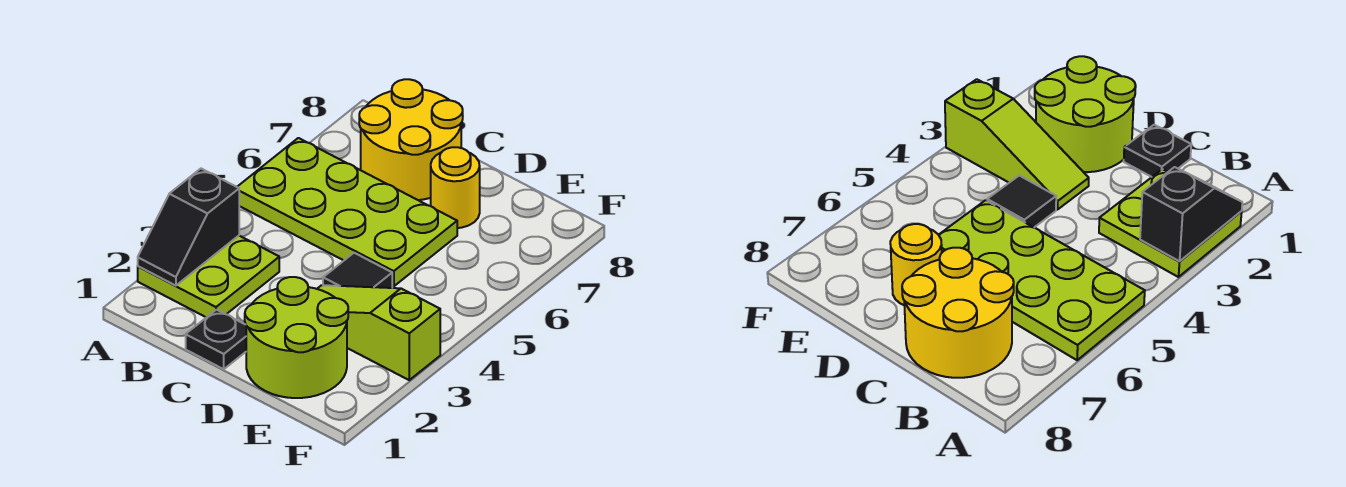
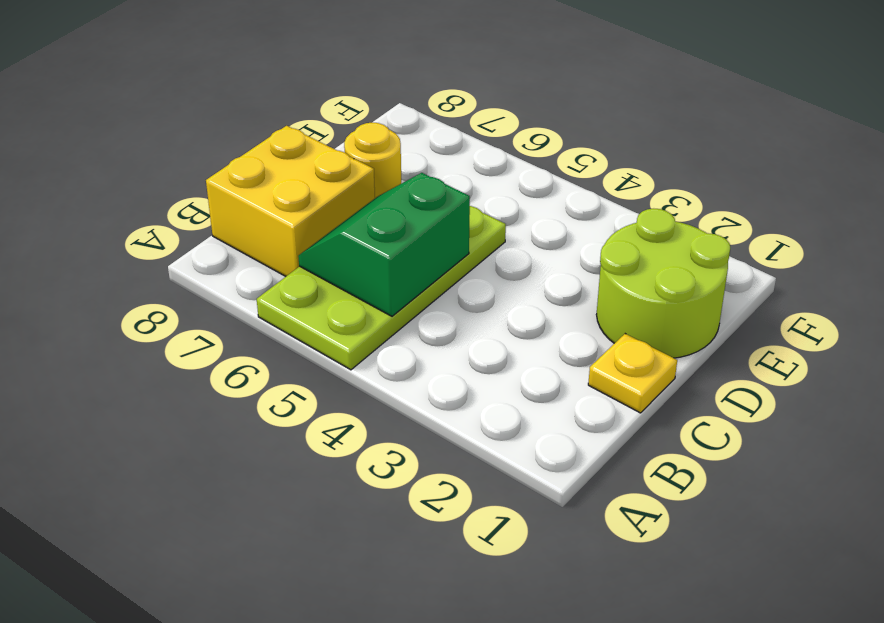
green slope B5:C6 level 2 top 5 -> none
yellow brick B7:C8 level 1 -> yellow round brick B7:C8 level 1
yellow plate C1 level 1 -> black plate C1 level 1
none -> lime plate A2:B3 level 1
none -> lime slope D3:F3 level 1 top F

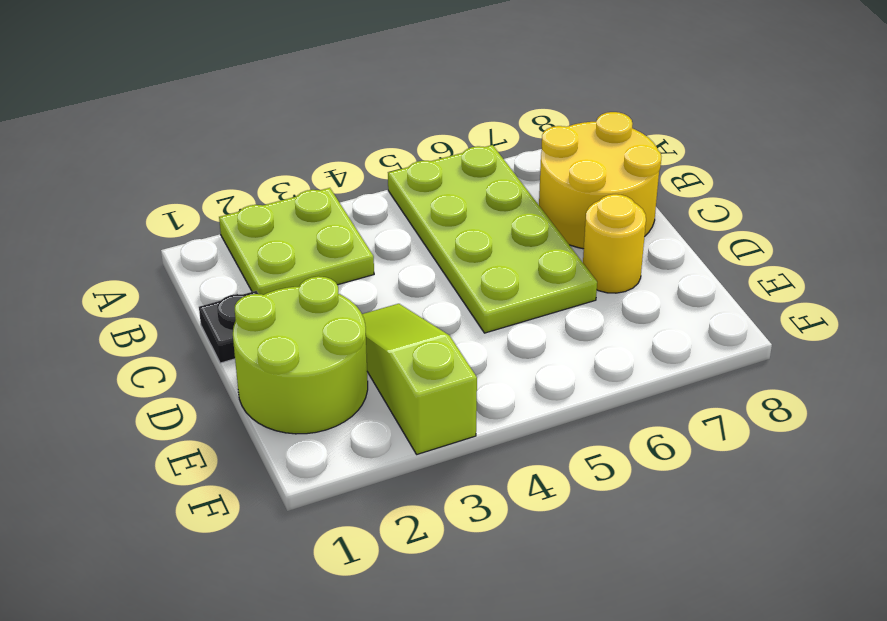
none -> black tile D4 level 1
none -> black slope A2:A3 level 2 top 3

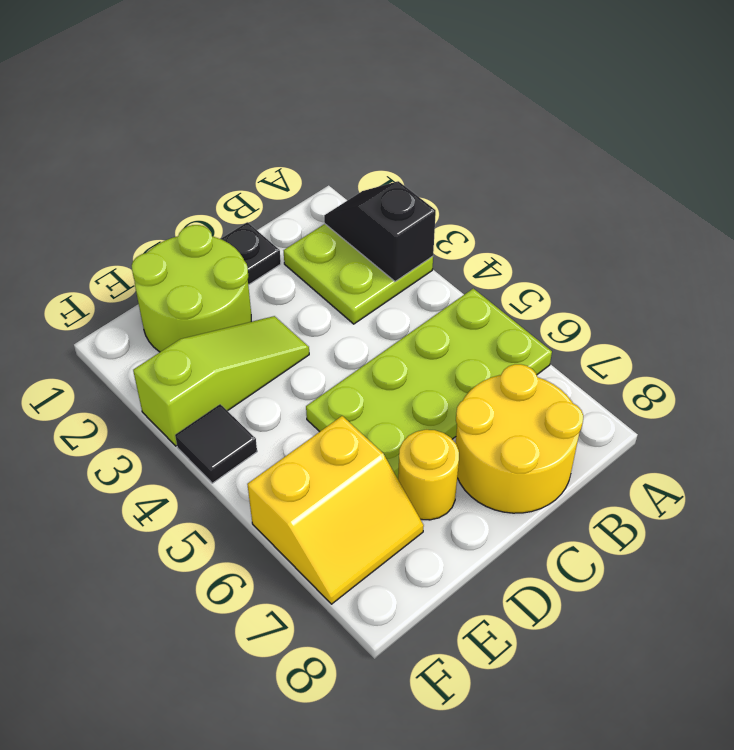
yellow slope E6:F7 level 1 top 6 -> none
black tile F4 level 1 -> black tile D4 level 1

